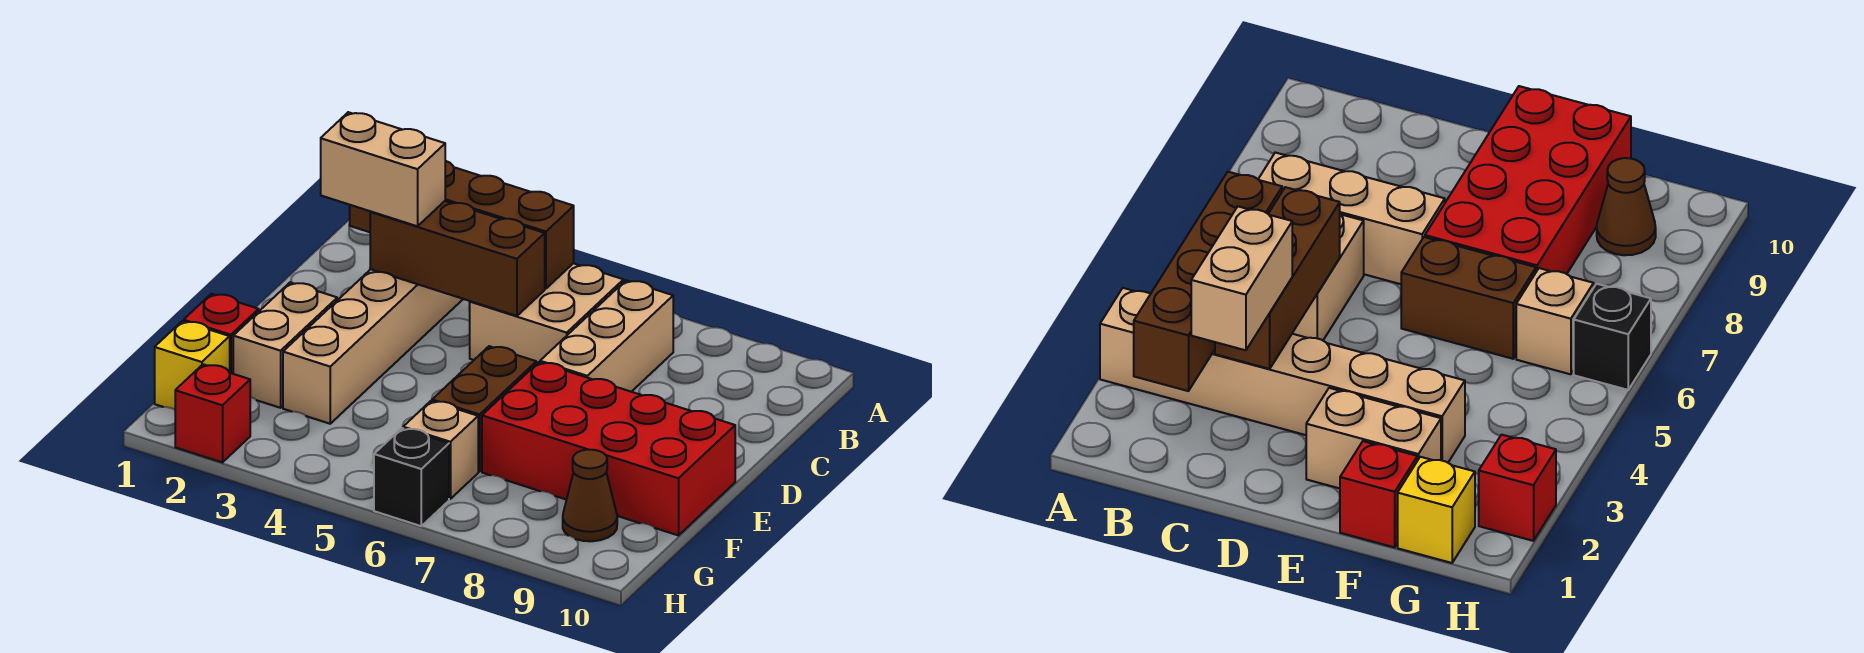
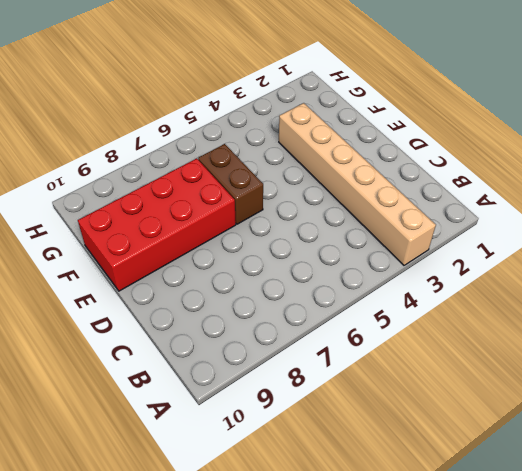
none -> tan brick B5:C6 level 1
none -> tan brick B7:D7 level 1
none -> tan brick E2:F2 level 1

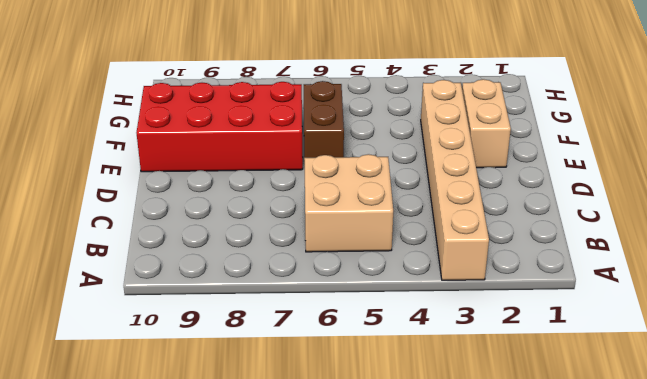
none -> tan brick B7:D7 level 1
none -> red brick F1 level 1
none -> yellow brick G1 level 1

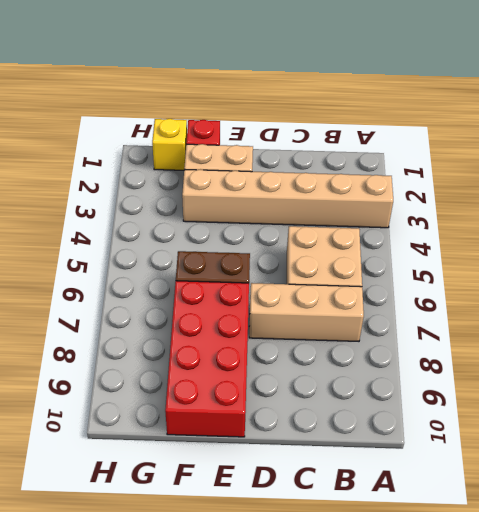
none -> tan brick G6 level 1
none -> brown cone G9 level 1
none -> red brick H2 level 1

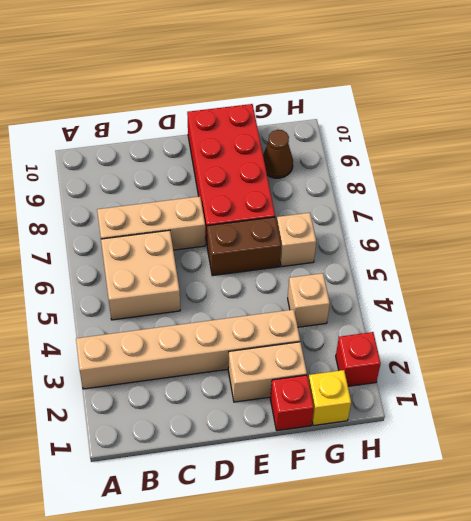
tan brick G4 level 1 -> none
none -> black brick H6 level 1
none -> brown brick B2:B5 level 2
none -> brown brick C3:C5 level 2

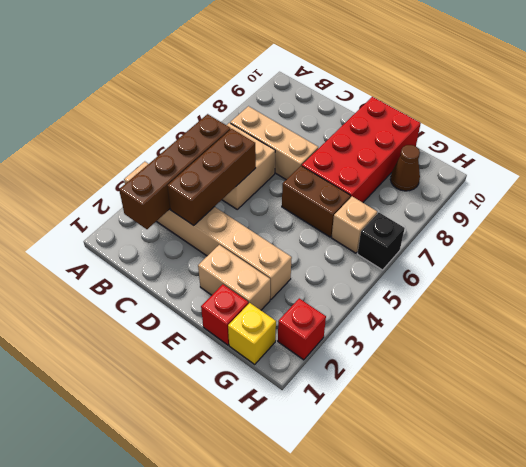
none -> tan brick C2:C3 level 3

